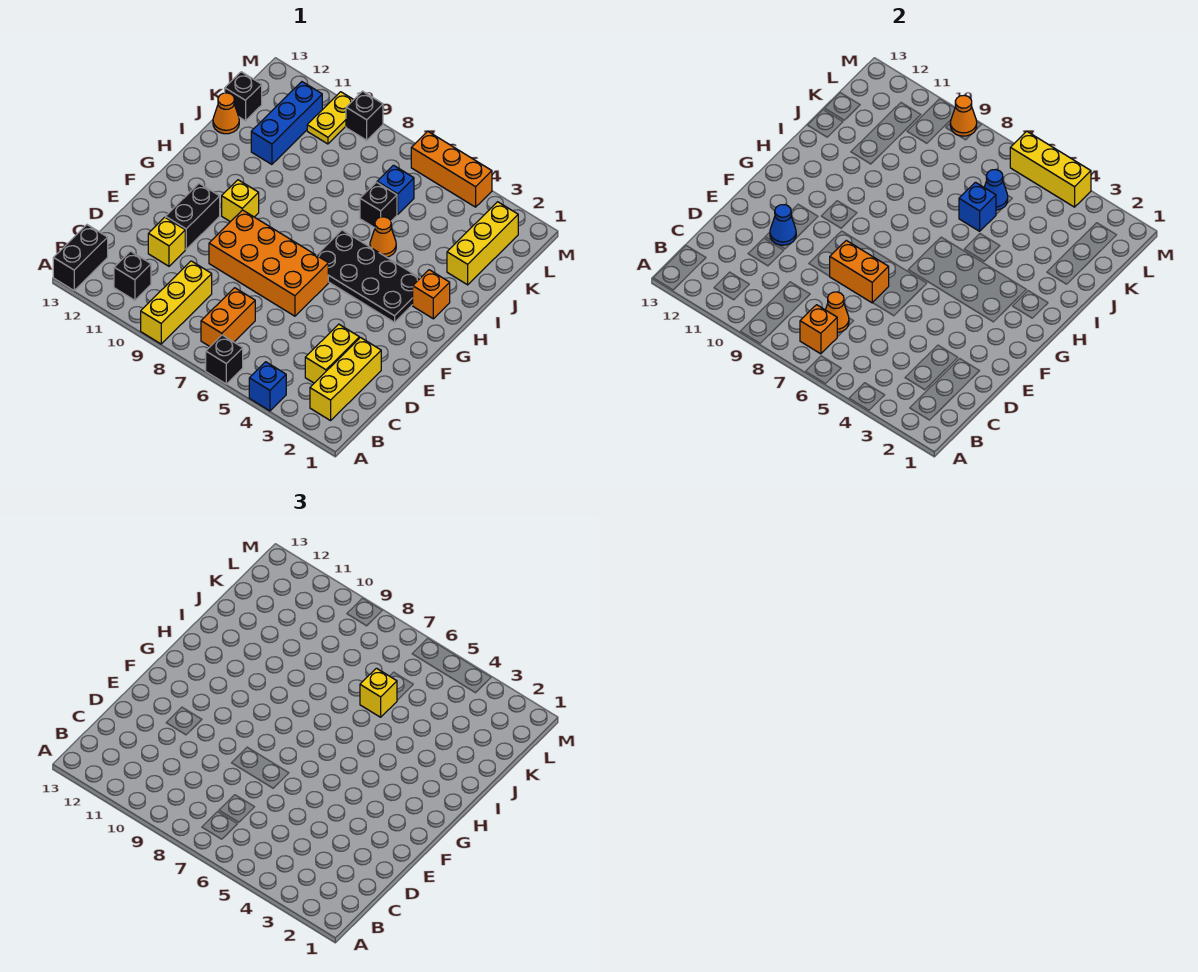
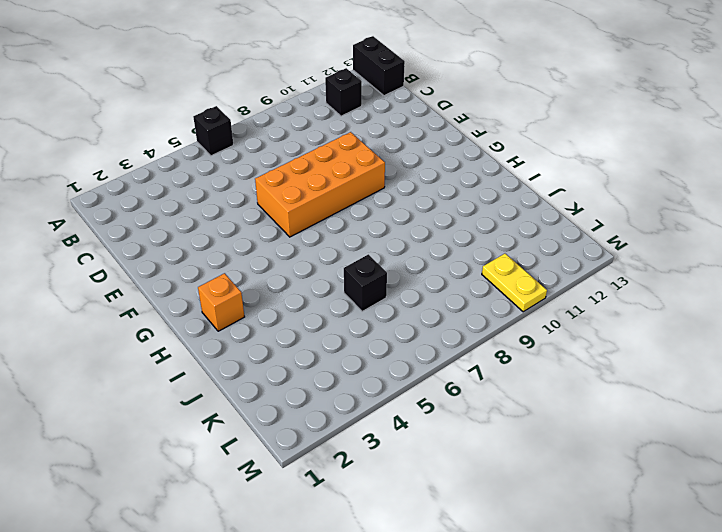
none -> blue brick A4 level 1
none -> yellow brick A9:C9 level 1
none -> yellow brick B2:D2 level 1
none -> orange brick B7:C7 level 1

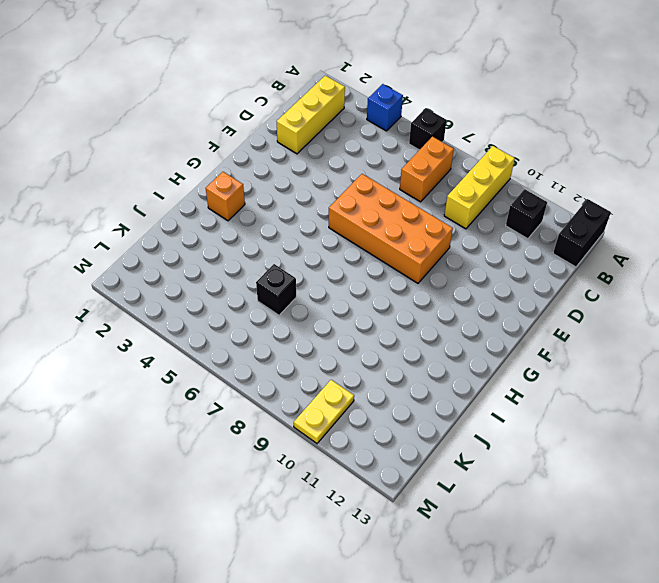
none -> yellow brick C3:D3 level 1
none -> yellow brick D11 level 1
none -> black brick E11:F11 level 1
none -> black plate G3:H6 level 1

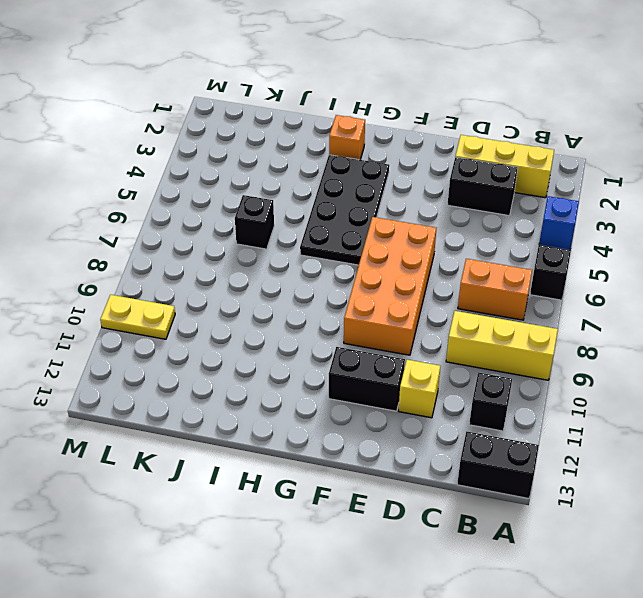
black brick C3:D3 level 1 -> yellow brick C3:D3 level 1
none -> yellow brick G10 level 1
none -> orange cone I5 level 1
none -> yellow brick J2:L2 level 1
none -> blue brick J11:L11 level 1

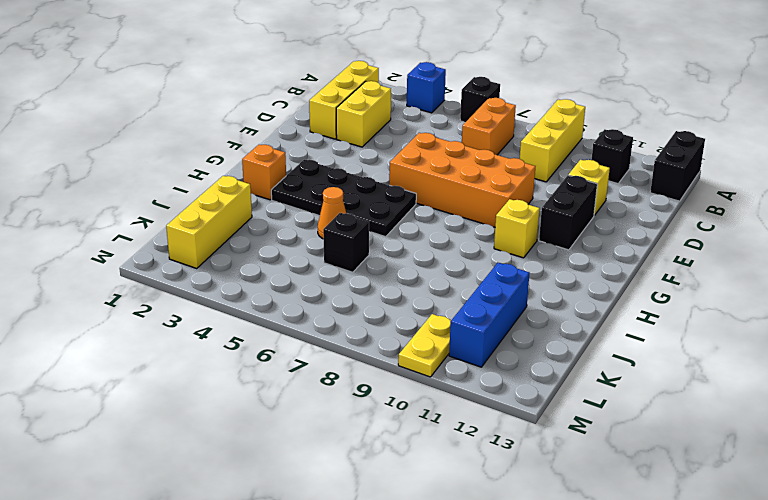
none -> orange cone J13 level 1
none -> blue brick K6 level 1
none -> black brick K13 level 1
none -> orange brick M4:M6 level 1

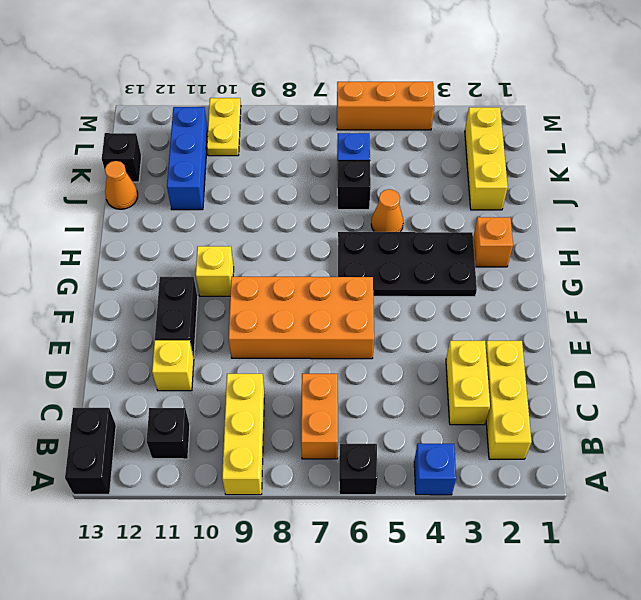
none -> black brick M9 level 1
none -> orange brick B7 level 2
none -> orange cone C7 level 2
none -> orange brick E7:E8 level 2

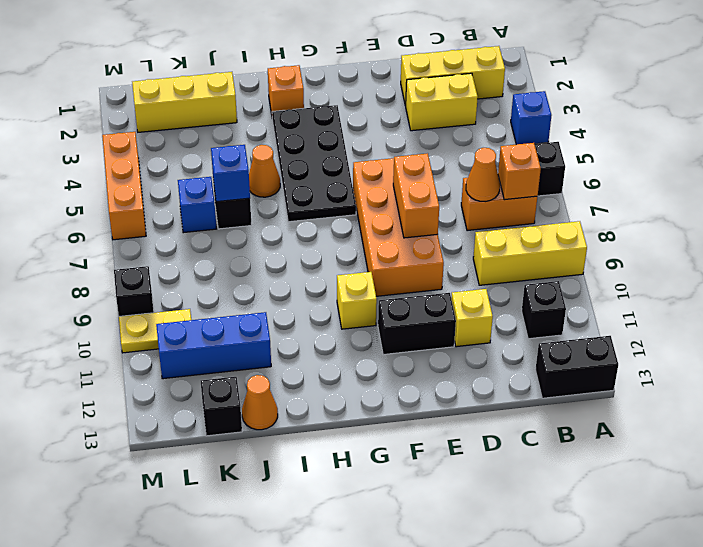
none -> blue cone E11 level 2
none -> blue cone K6 level 2
none -> yellow brick M4:M6 level 2
none -> orange cone M9 level 2

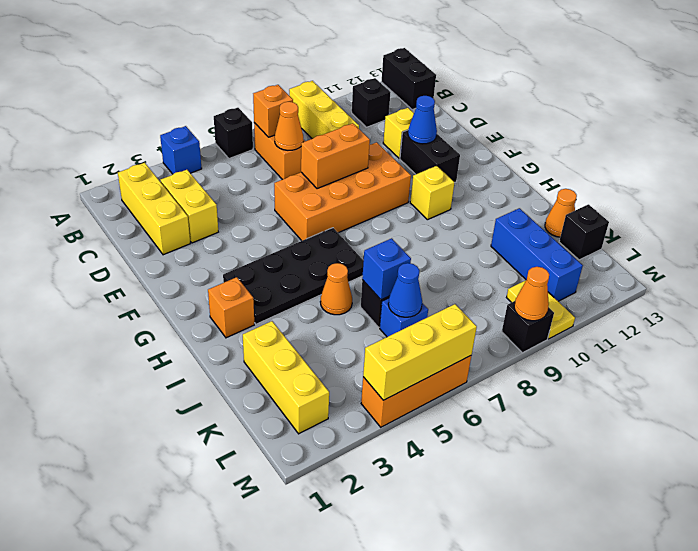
none -> yellow brick J6 level 3

